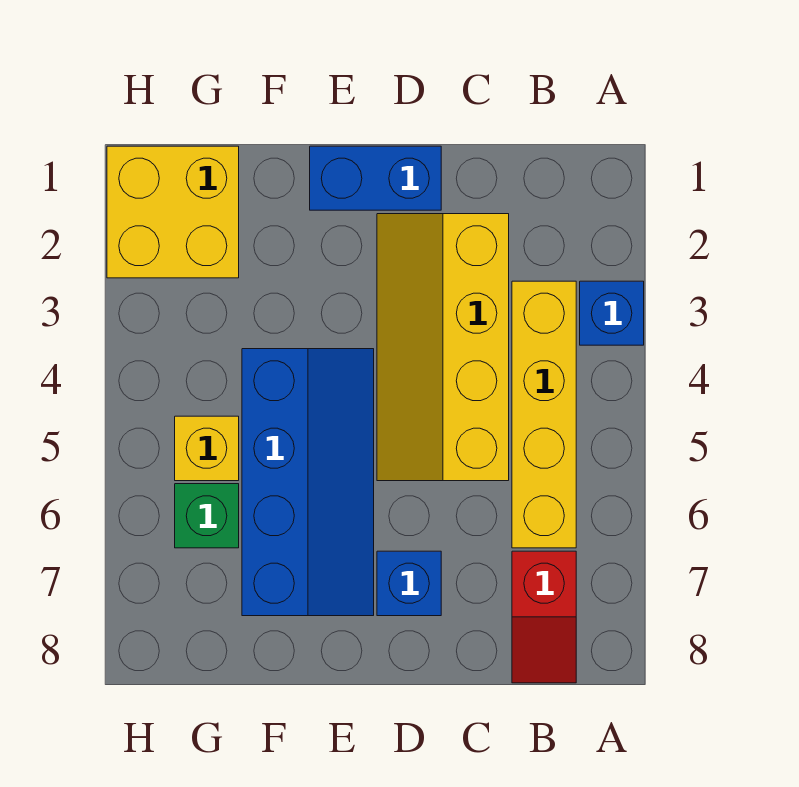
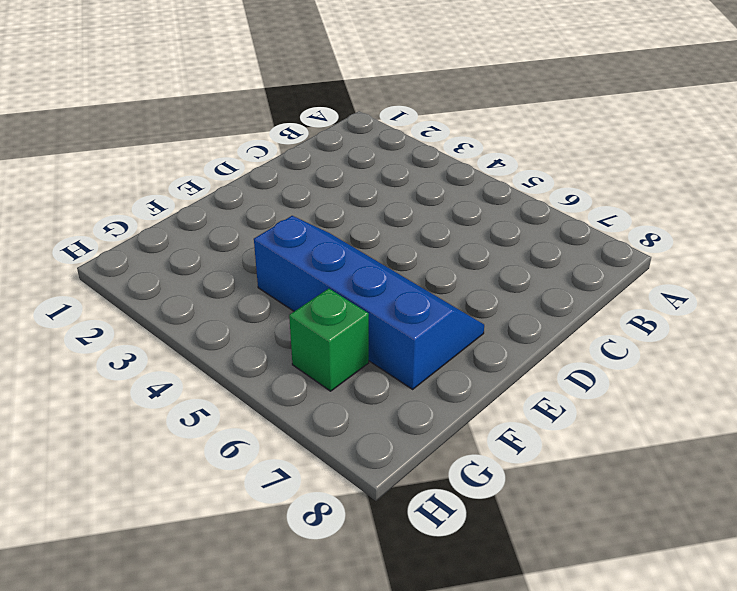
none -> blue brick A3 level 1
none -> yellow brick B3:B6 level 1

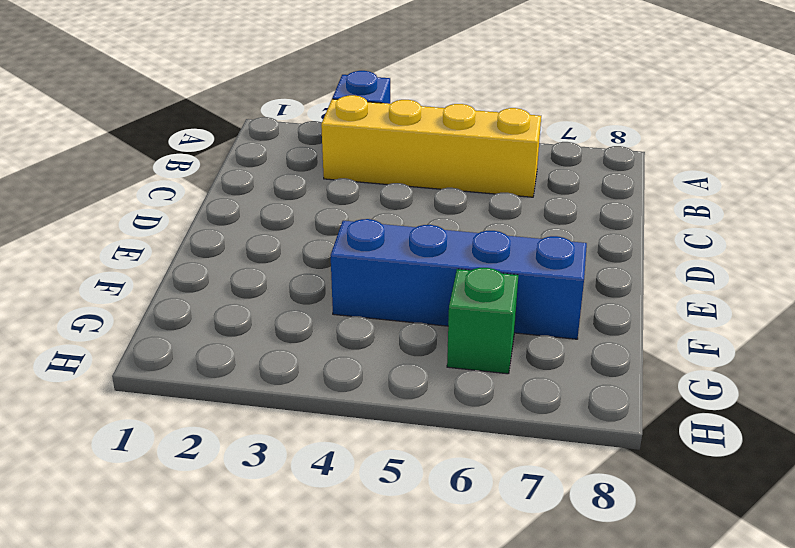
none -> red slope B7:B8 level 1 top 7
none -> yellow slope C2:D5 level 1 top C

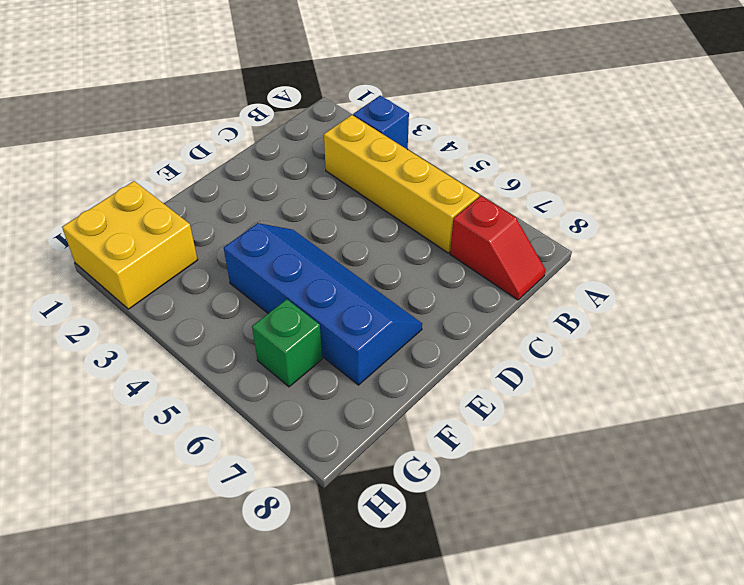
none -> yellow slope C2:D5 level 1 top C
none -> blue brick D1:E1 level 1

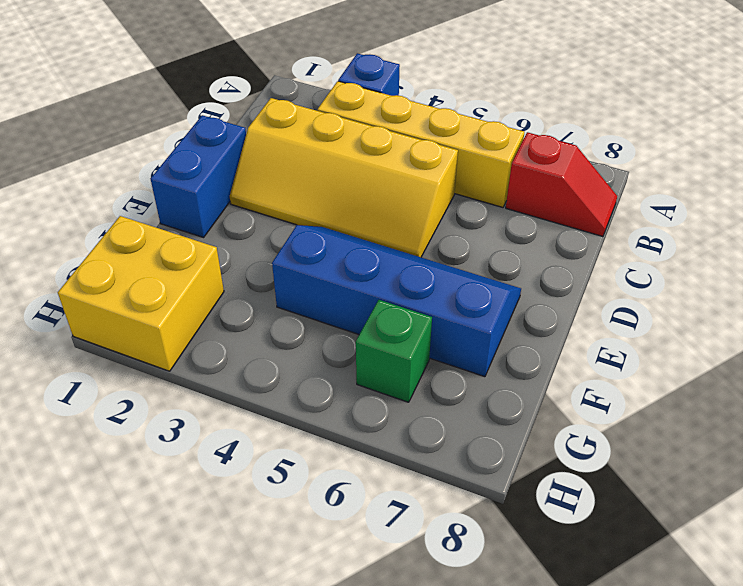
none -> blue brick D7 level 1
none -> yellow brick G5 level 1

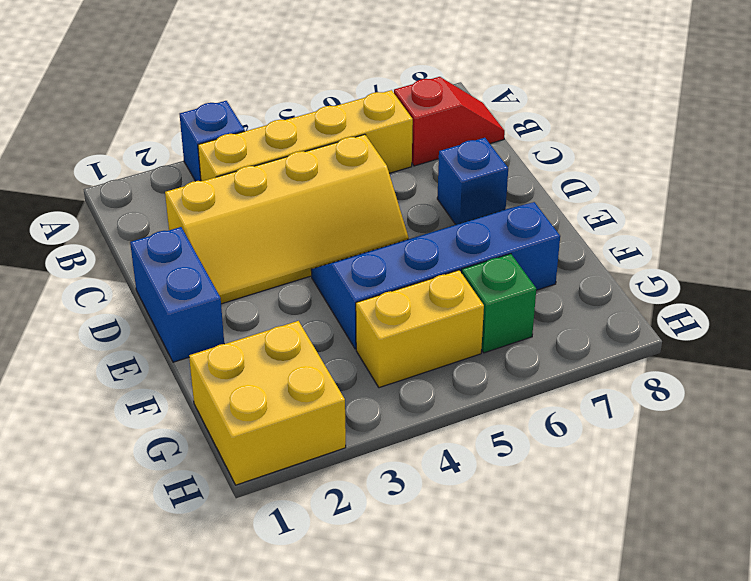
yellow brick G4:G5 level 1 -> yellow brick G5 level 1

